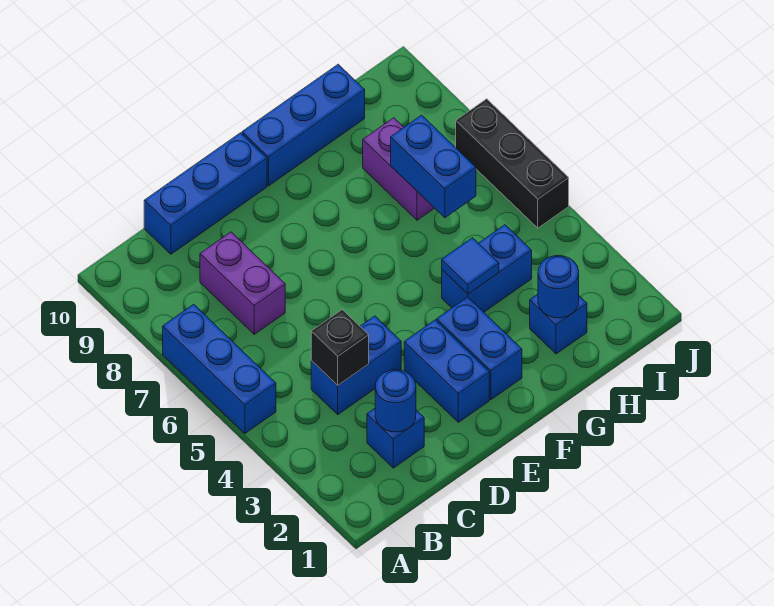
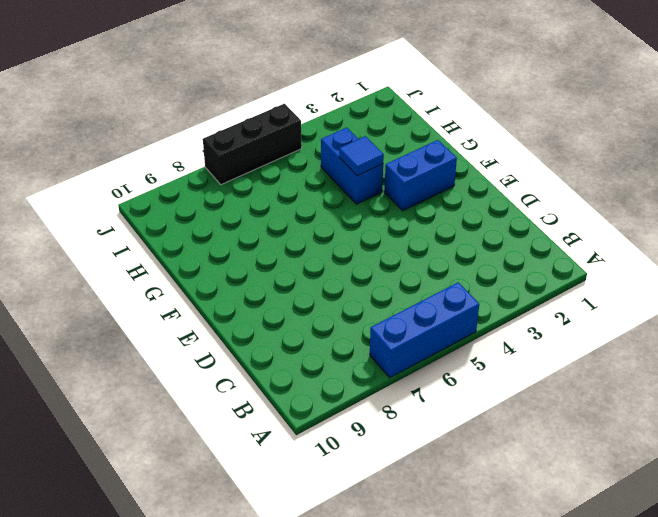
none -> blue brick C2 level 1
none -> blue brick C4:D4 level 1
none -> purple brick C7:C8 level 1

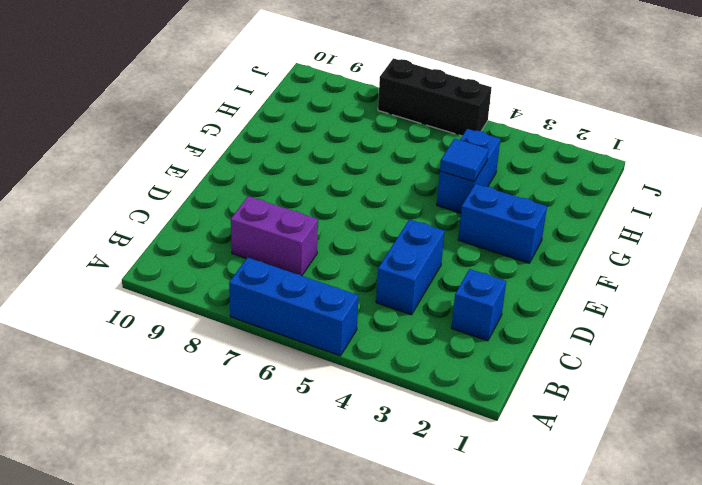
none -> blue brick C10:E10 level 1
none -> blue brick E2:E3 level 1
none -> blue brick F10:H10 level 1

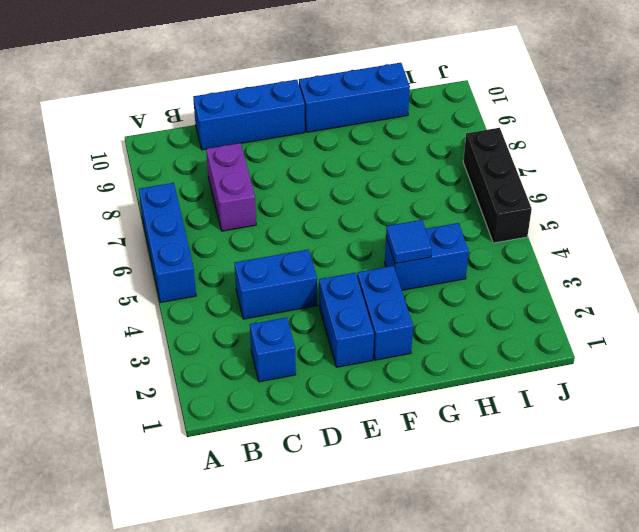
none -> blue brick H2 level 1
none -> purple brick H7:H8 level 1
none -> blue round brick C2 level 2

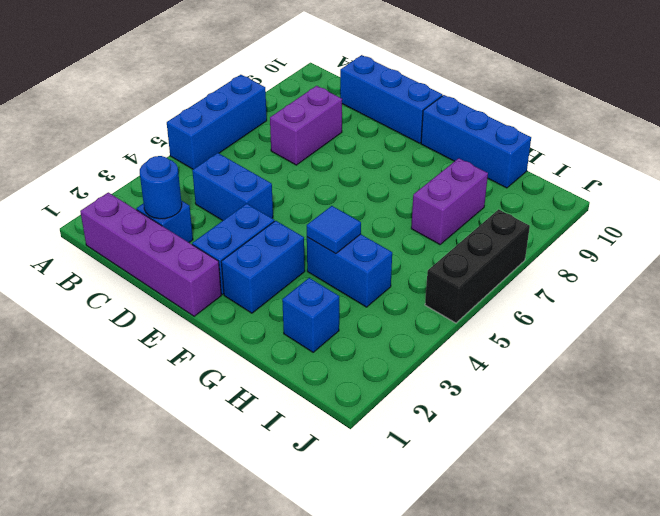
purple brick B1:E1 level 1 -> none
none -> black brick C4 level 2
none -> blue round brick H2 level 2
none -> blue brick H6:H7 level 2

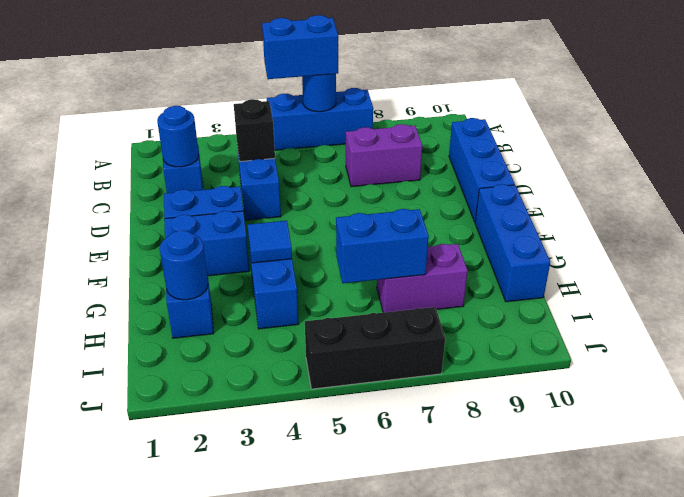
blue brick A5:A6 level 3 -> none
blue round brick A6 level 2 -> none

